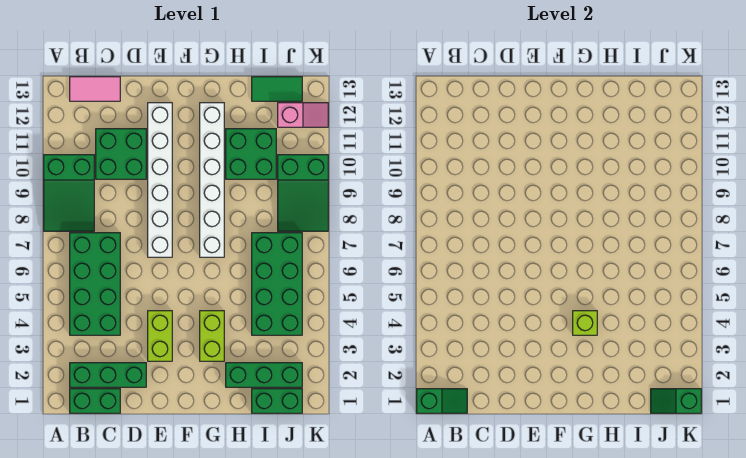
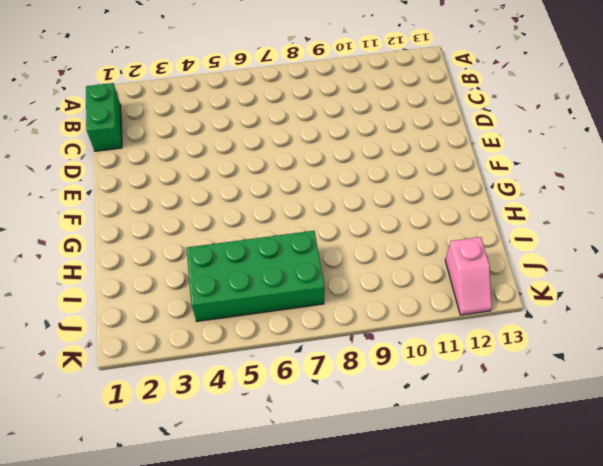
none -> green slope A8:B10 level 1 top 10
none -> green brick B2:D2 level 1
none -> green brick B4:C7 level 1

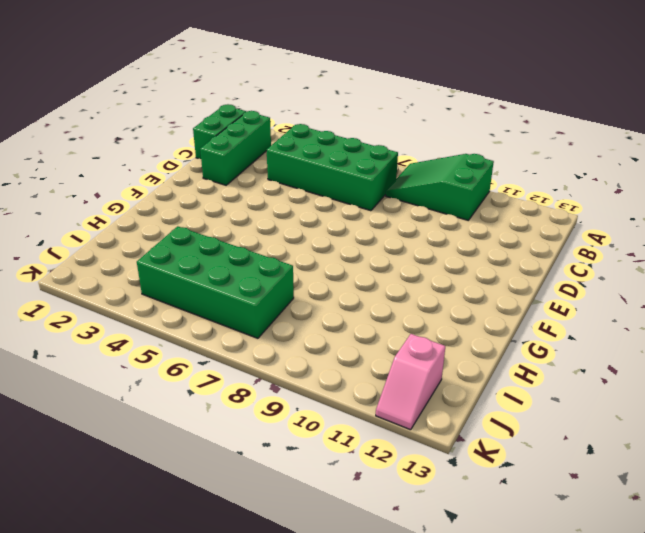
none -> pink tile B13:C13 level 1
none -> green brick C10:D11 level 1
none -> lime brick E3:E4 level 1

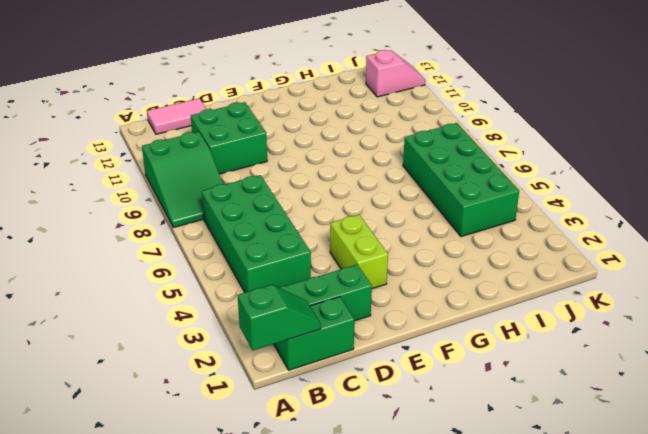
none -> white brick E7:E12 level 1
none -> lime brick G3:G4 level 1
none -> white brick G7:G12 level 1

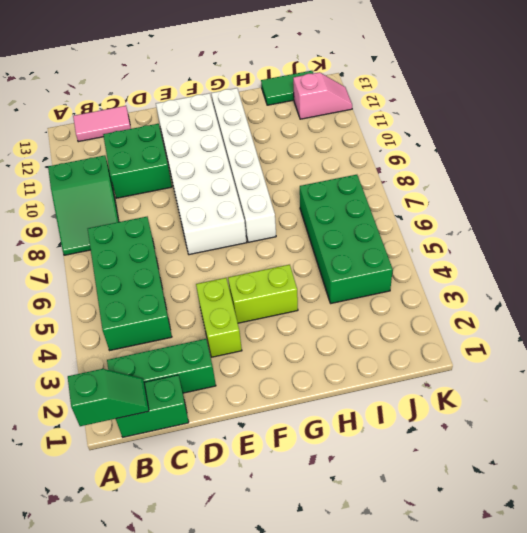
white brick E7:F12 level 1 -> white brick E7:E12 level 1
lime brick F4:G4 level 1 -> lime brick G3:G4 level 1
none -> green brick H2:J2 level 1
none -> green brick H10:I11 level 1
none -> green brick I1:J1 level 1

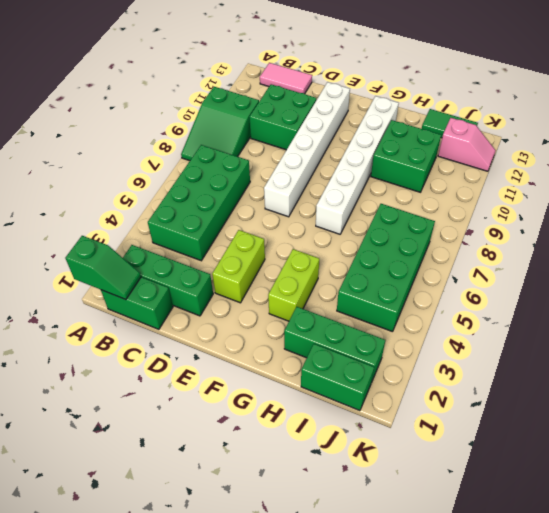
none -> green slope J8:K10 level 1 top 10
none -> lime brick G4 level 2
none -> green slope J1:K1 level 2 top K

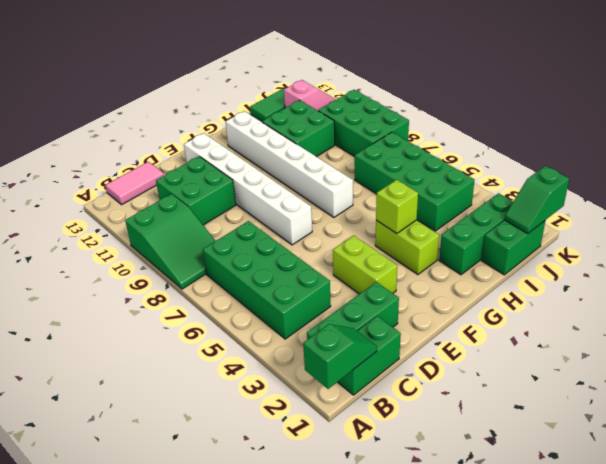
green brick J8:K10 level 1 -> green slope J8:K10 level 1 top 10

